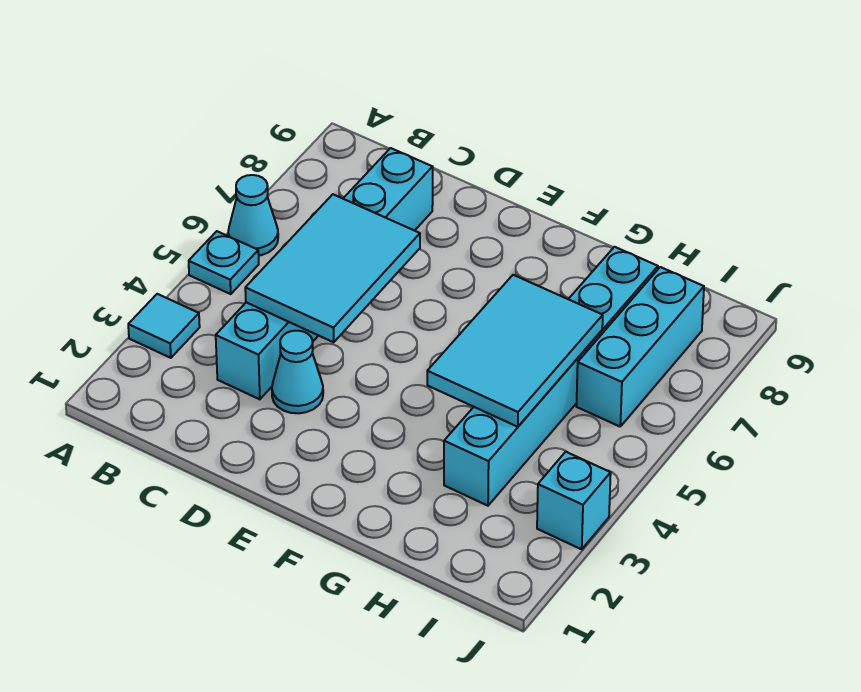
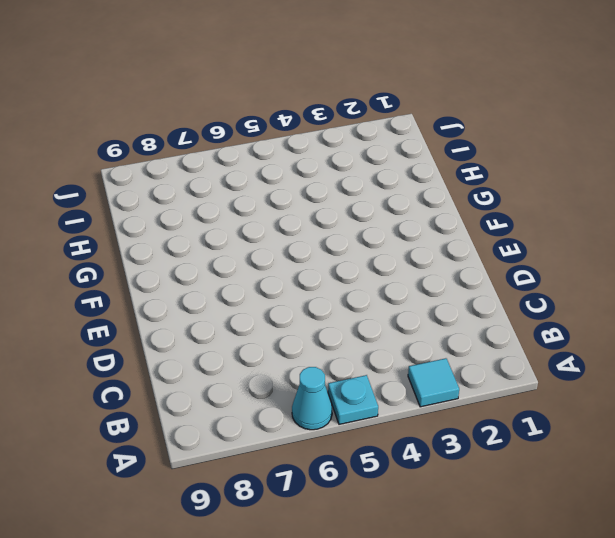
none -> cyan brick C3:C8 level 1
none -> cyan cone D3 level 1

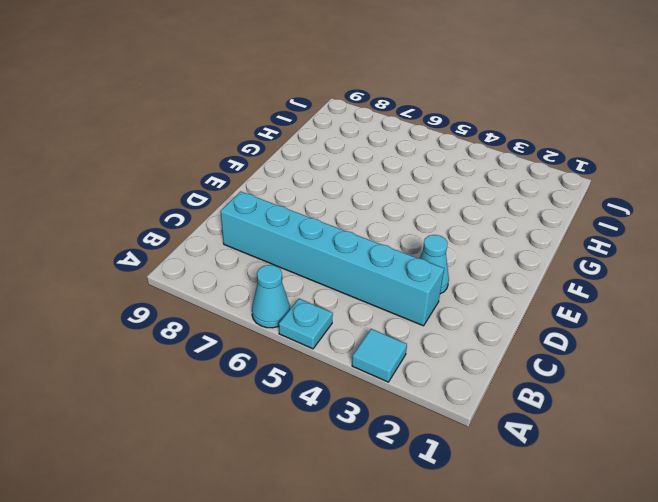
none -> cyan brick H3:H8 level 1
none -> cyan brick I6:I8 level 1

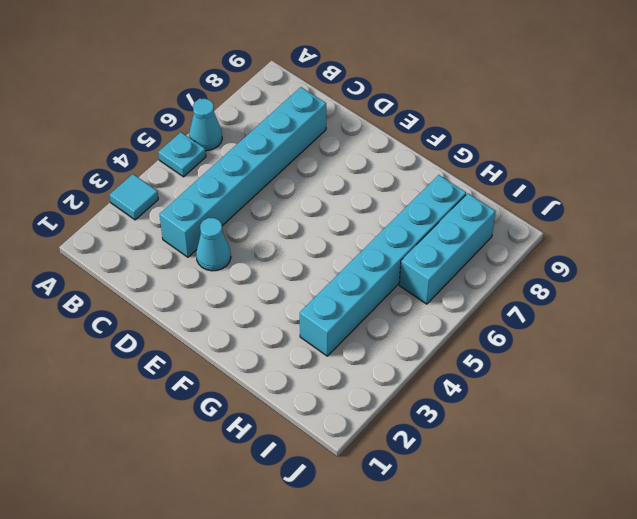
none -> cyan brick J3 level 1
none -> cyan tile C4:D6 level 2

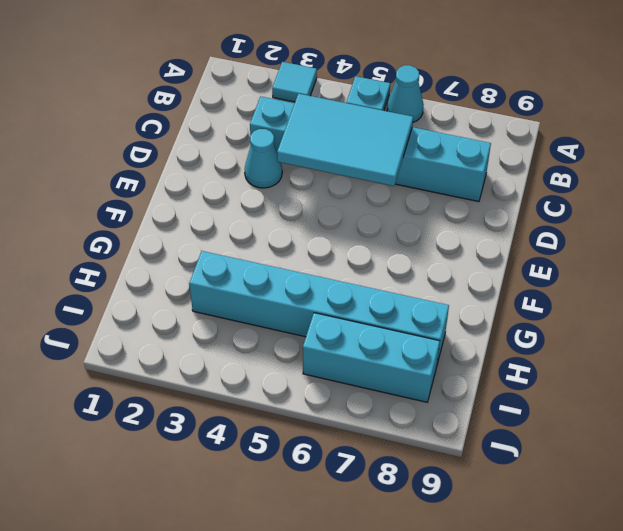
none -> cyan brick J3 level 1
none -> cyan tile G4:H6 level 2

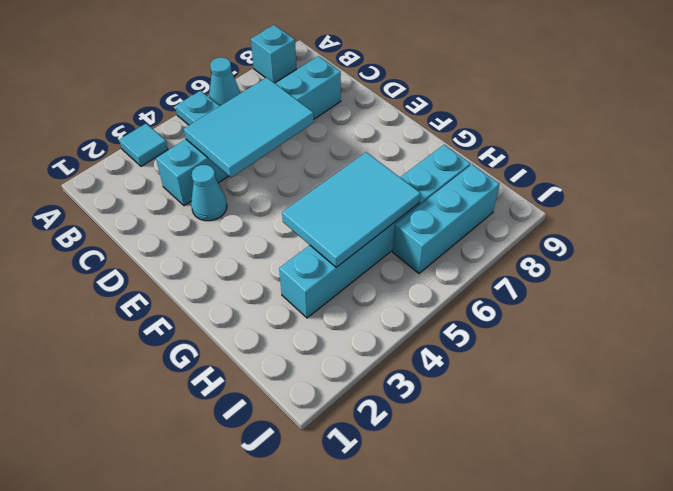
cyan brick A8 level 1 -> cyan brick J3 level 1

